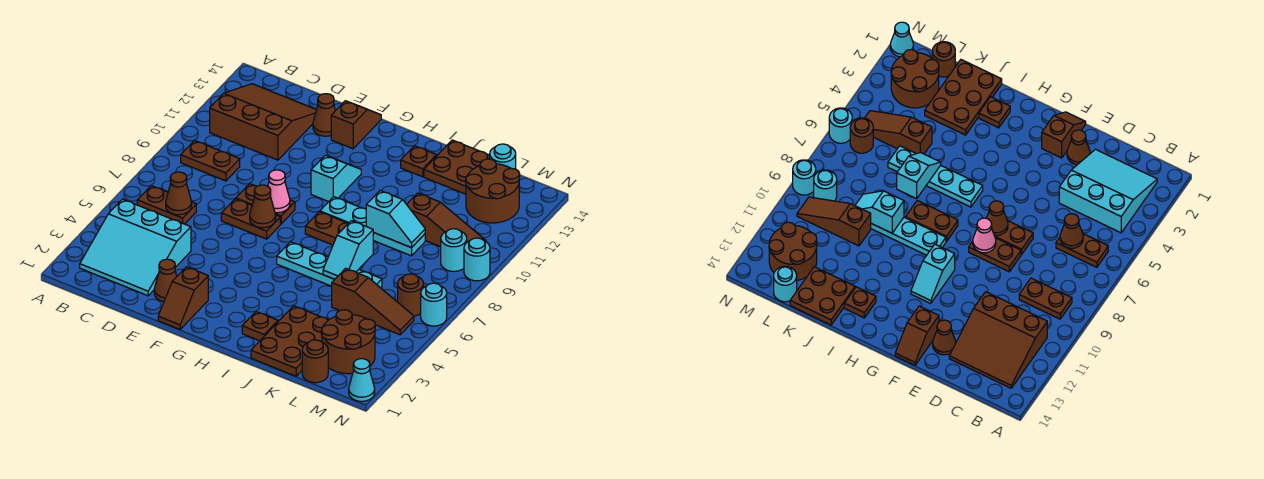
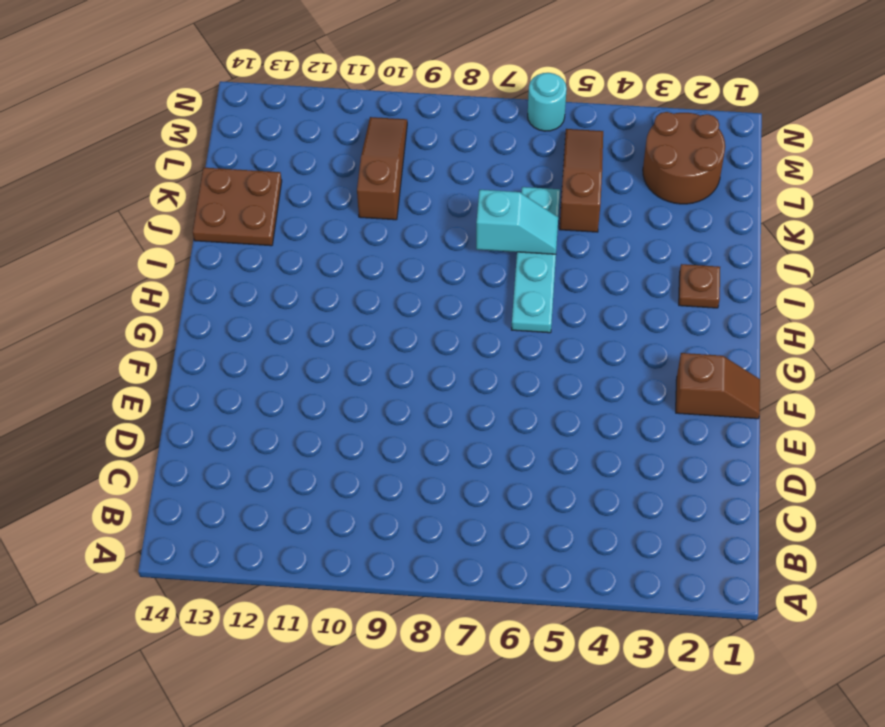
none -> cyan slope B2:D4 level 1 top 4
none -> brown plate B6:C6 level 1
none -> brown plate B9:C9 level 1
none -> brown slope B11:D13 level 1 top 11

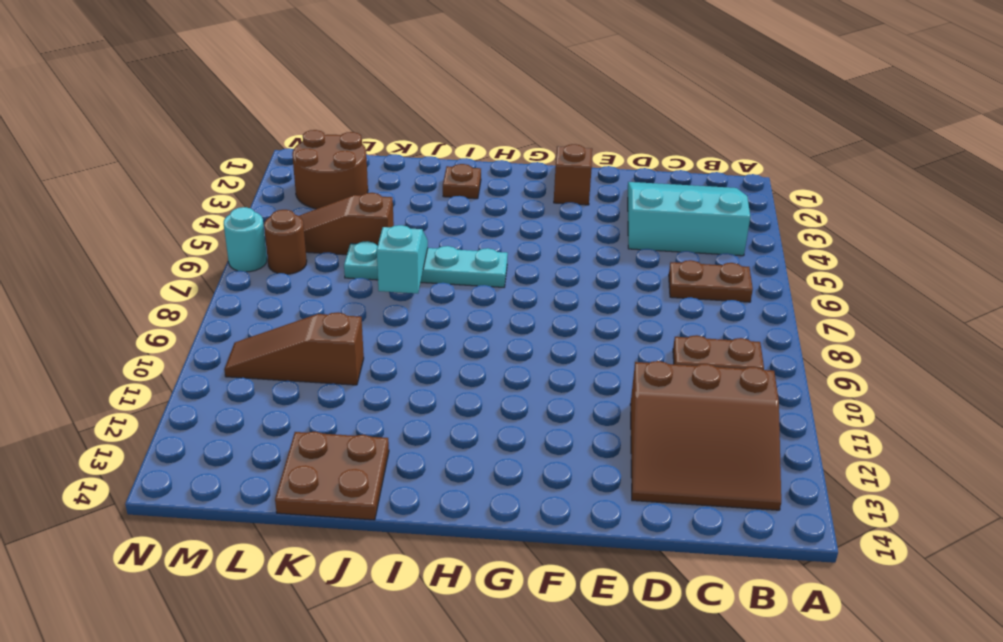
none -> brown cone E2 level 1
none -> brown plate E7:F7 level 1
none -> brown plate E8:F8 level 1
none -> brown cone E13 level 1

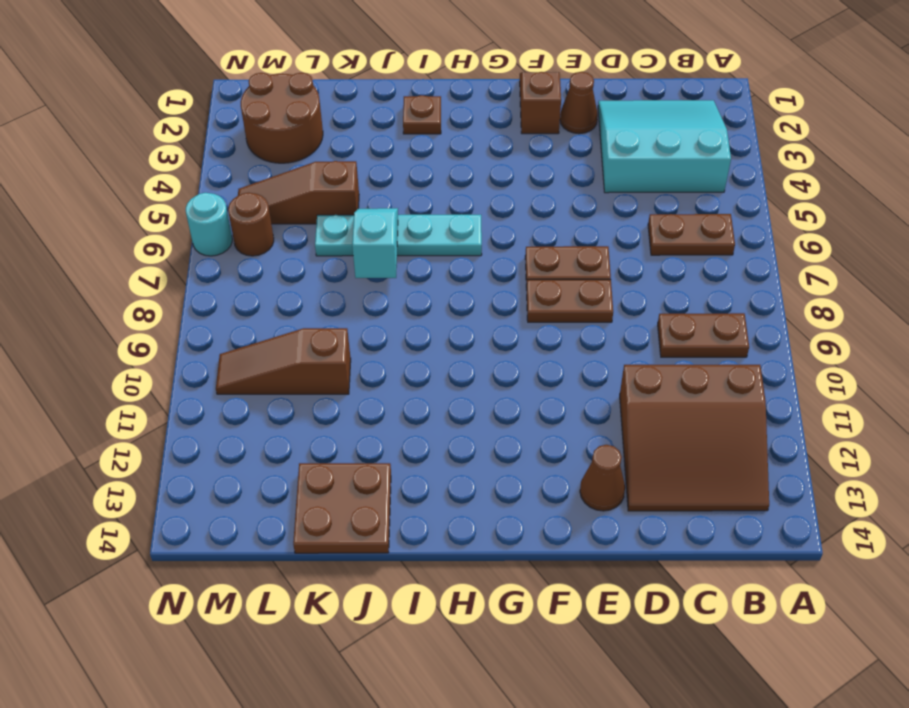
none -> brown slope F13:F14 level 1 top 13
none -> cyan slope G10:G11 level 1 top 10
none -> brown plate H8:I8 level 1
none -> cyan plate H9:K9 level 1

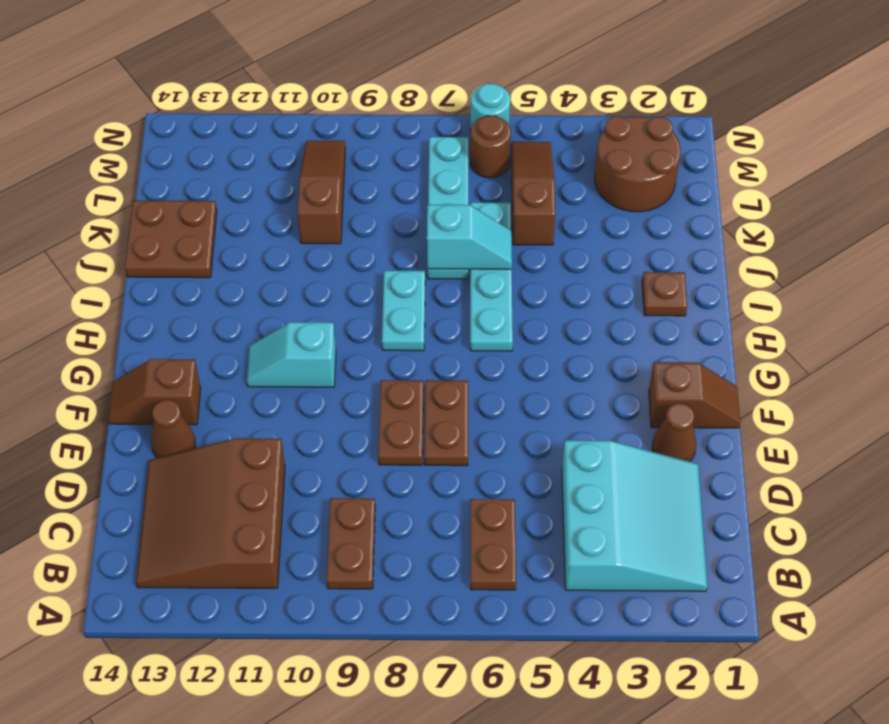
cyan plate H8:I8 level 1 -> brown plate H8:I8 level 1
cyan plate J7:M7 level 1 -> cyan plate H9:K9 level 1
none -> brown plate I13 level 1
none -> brown plate J1:K3 level 1
none -> brown round brick L1 level 1
none -> brown round brick L12:M13 level 1

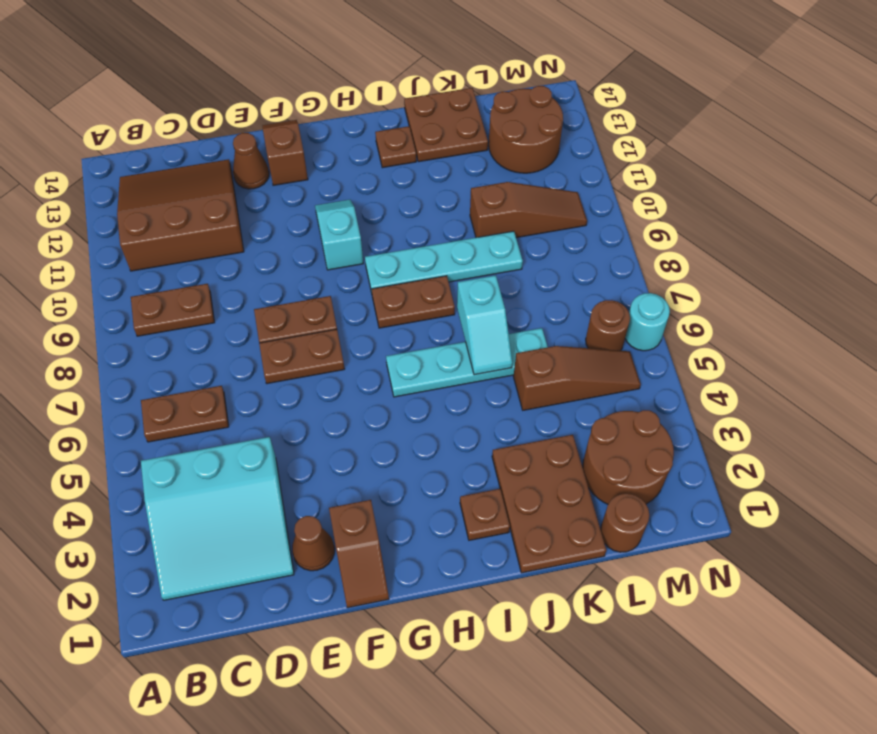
none -> cyan round brick L14 level 1
none -> cyan round brick M9 level 1
none -> cyan cone N1 level 1
none -> cyan round brick N9 level 1

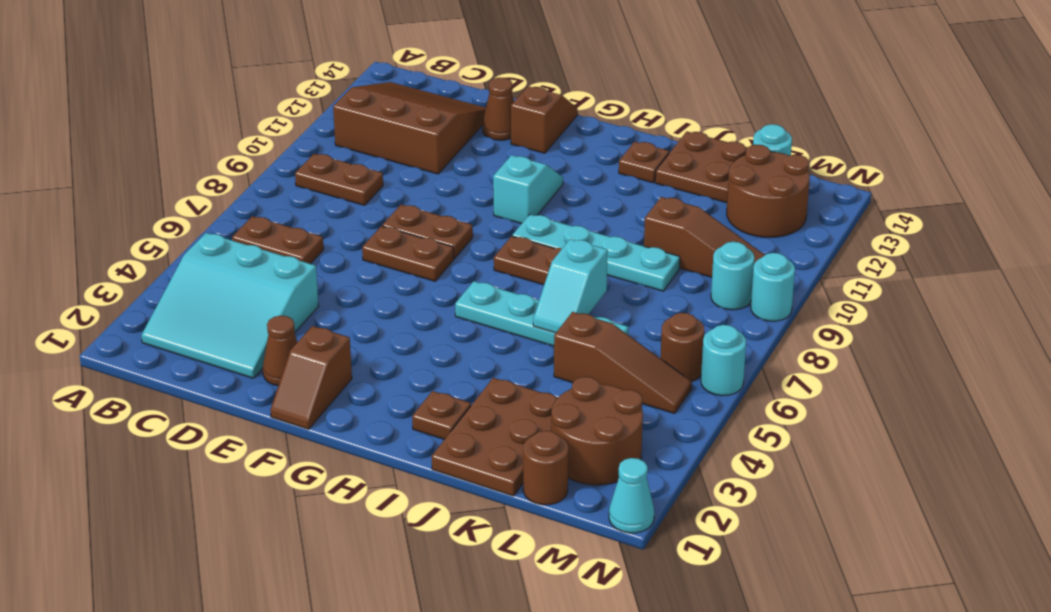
none -> brown cone C6 level 2
none -> brown cone F7 level 2
none -> pink cone F8 level 2
none -> cyan slope J9:K9 level 2 top J

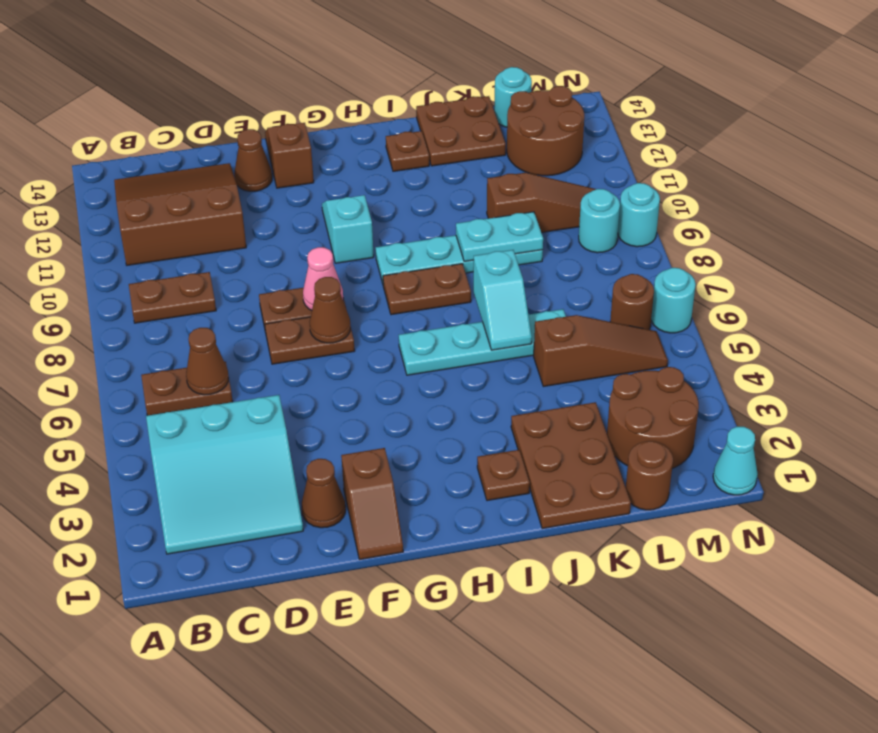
cyan plate J9:K9 level 2 -> cyan slope J9:K9 level 2 top J

